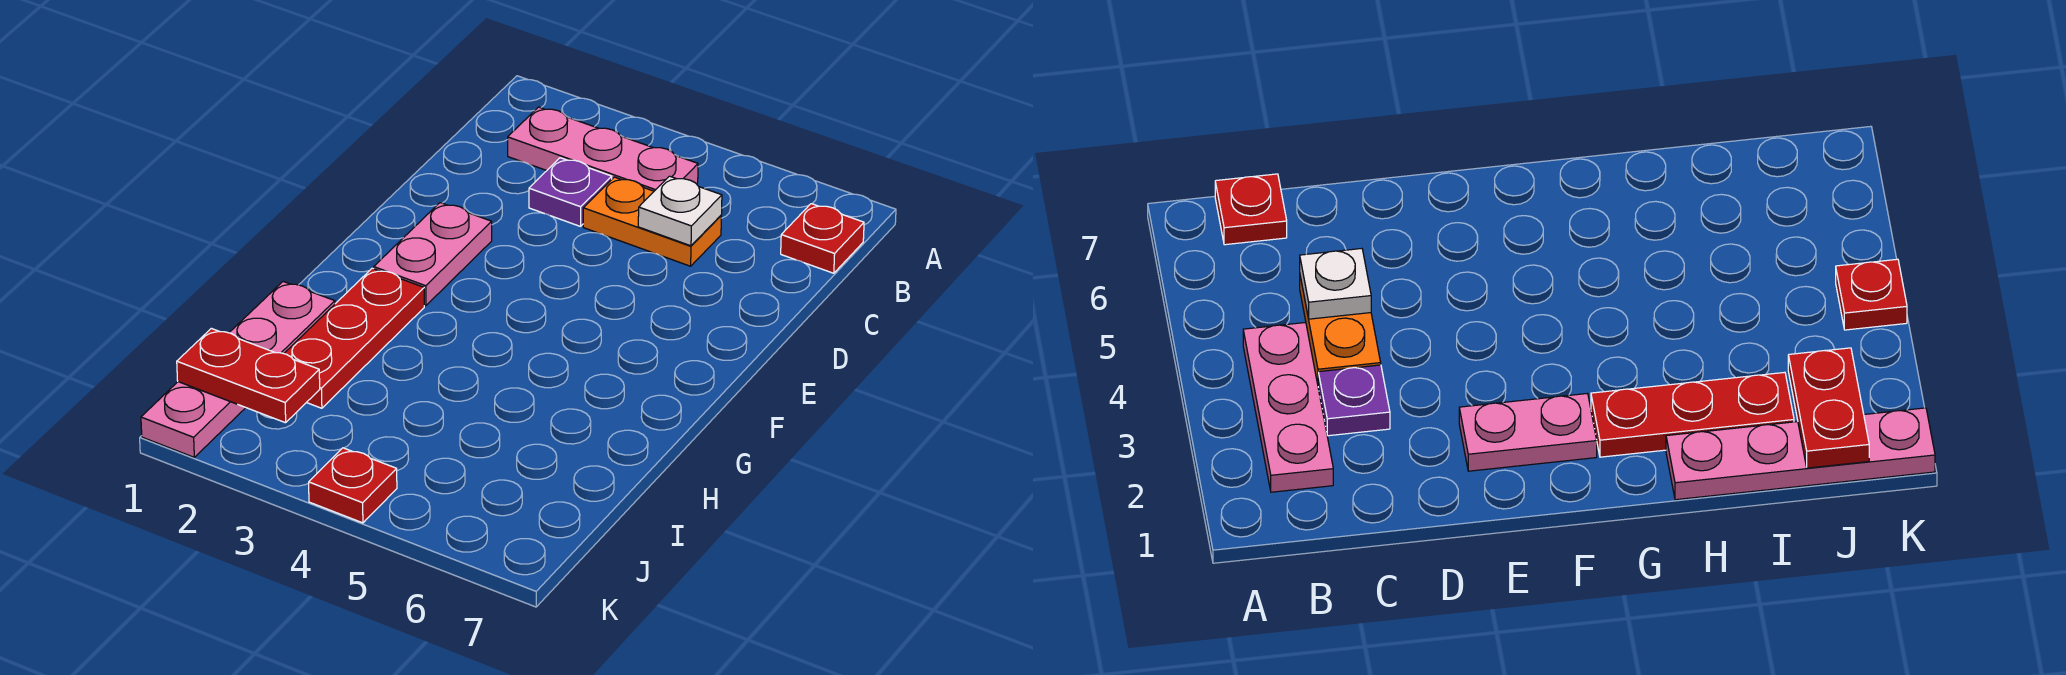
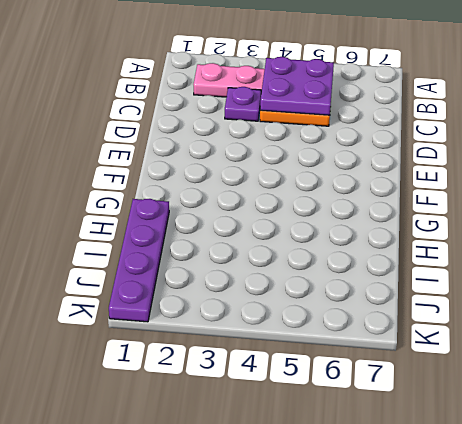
purple plate B4:C5 level 2 -> white plate C5 level 2
purple plate H1:K1 level 1 -> pink plate H1:K1 level 1
none -> red plate B7 level 1
none -> pink plate E2:F2 level 1

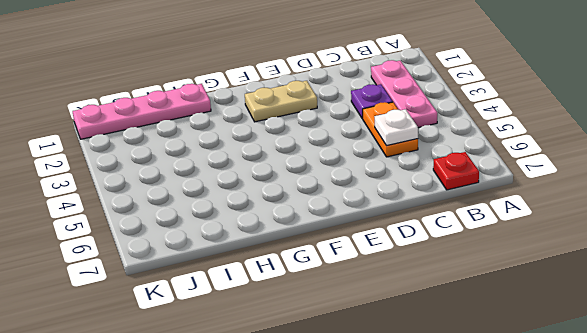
tan plate E2:F2 level 1 -> pink plate E2:F2 level 1
none -> red plate G2:I2 level 1
none -> red plate K4 level 1

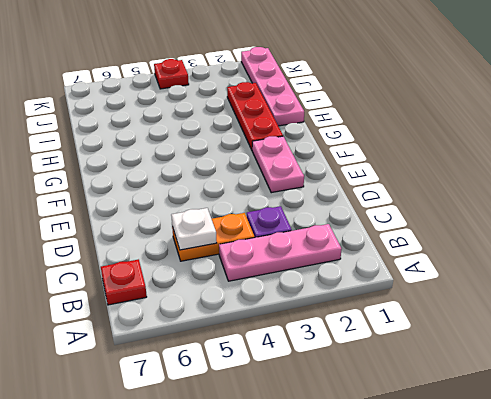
none -> red plate J1:J2 level 2

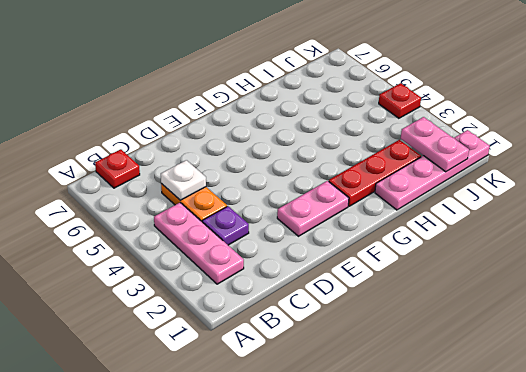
pink plate J1:J2 level 2 -> red plate J1:J2 level 2

